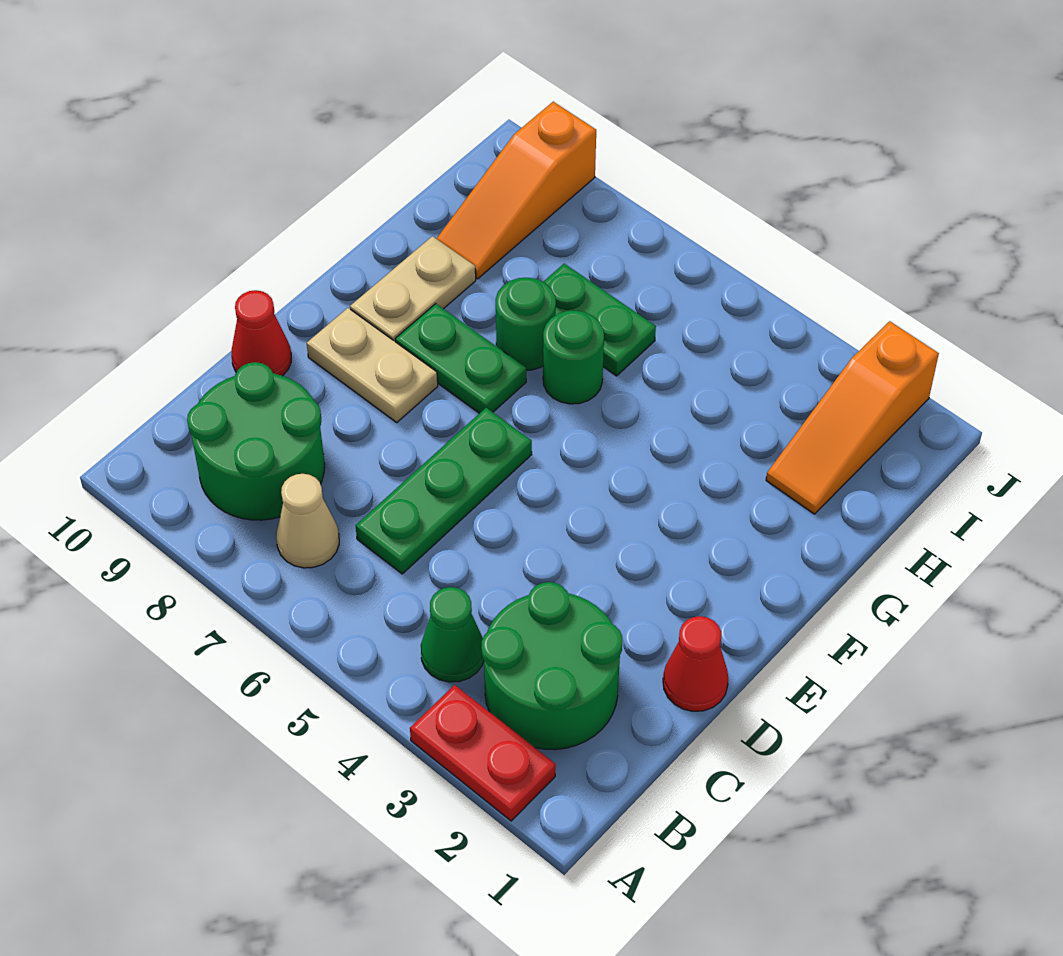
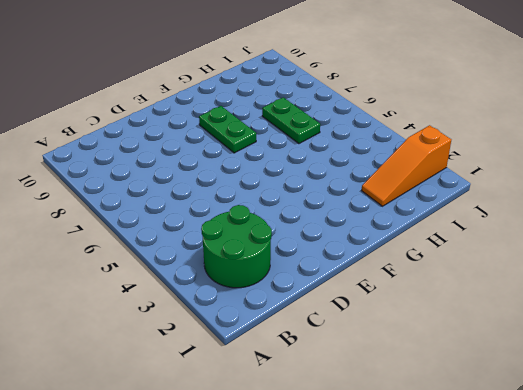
none -> red plate A2:A3 level 1
none -> green cone B4 level 1
none -> tan cone B7 level 1

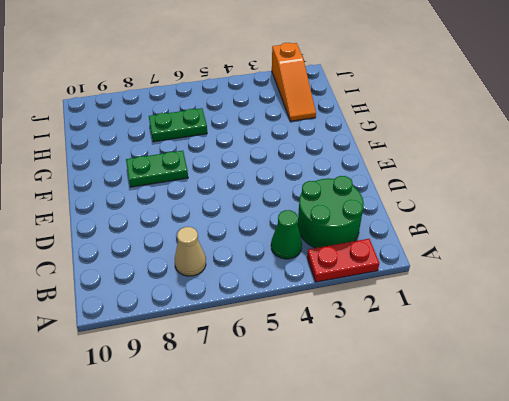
none -> green round brick B8:C9 level 1
none -> green plate C6:E6 level 1
none -> red cone D1 level 1

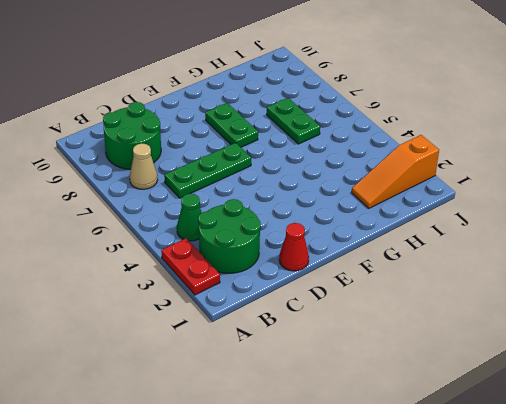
none -> red cone D10 level 1
none -> tan plate E8:E9 level 1
none -> tan plate F9:G9 level 1

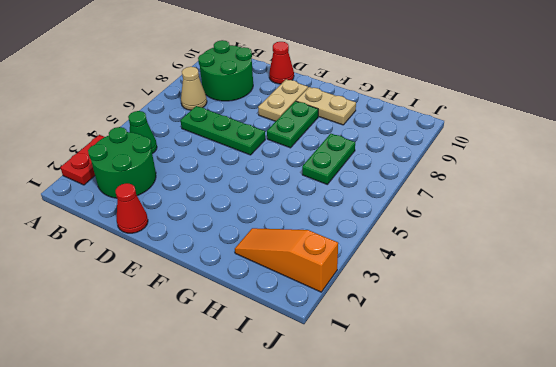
none -> green round brick G6 level 1
none -> green round brick G7 level 1
none -> orange slope H9:J9 level 1 top J

